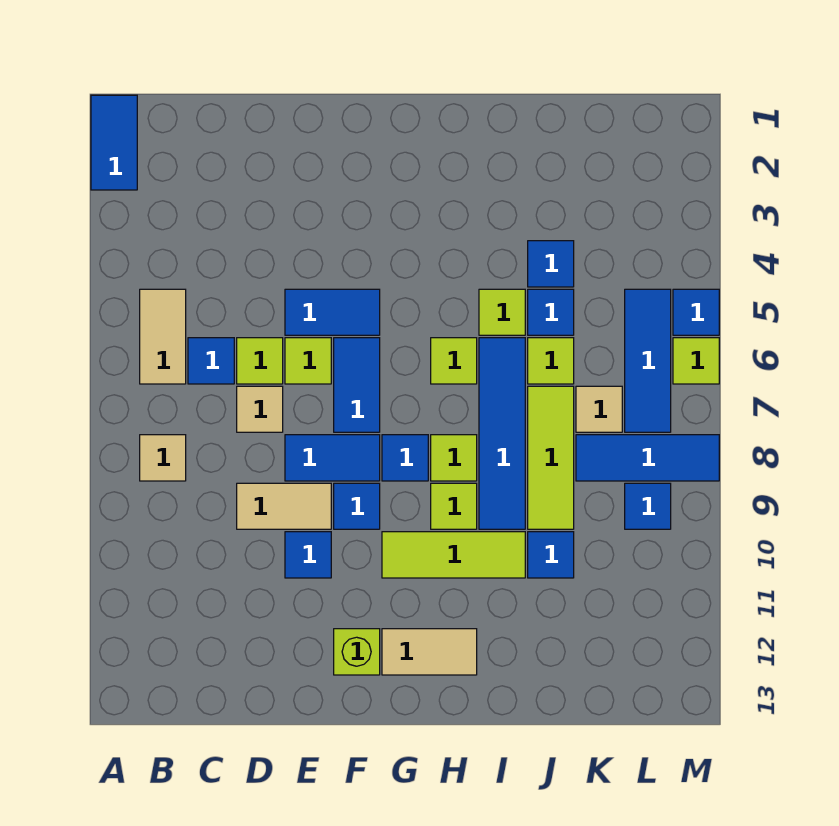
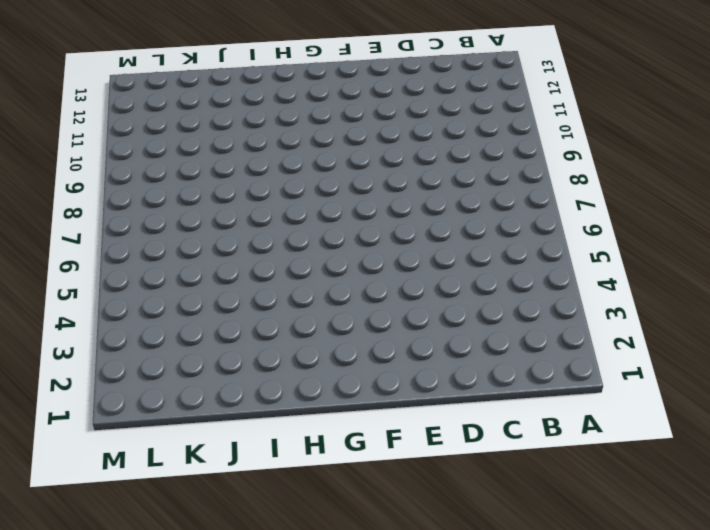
none -> blue tile A1:A2 level 1
none -> tan tile B5:B6 level 1
none -> tan tile B8 level 1
none -> blue tile C6 level 1

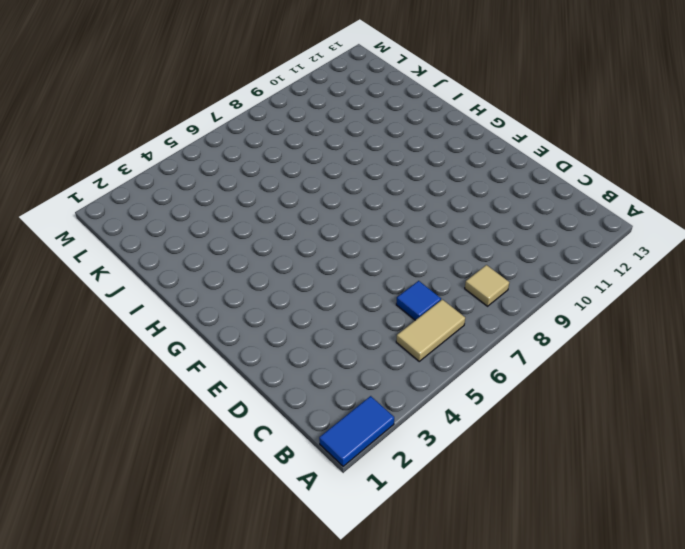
none -> lime tile D6 level 1
none -> tan tile D7 level 1
none -> tan tile D9:E9 level 1
none -> blue tile E5:F5 level 1

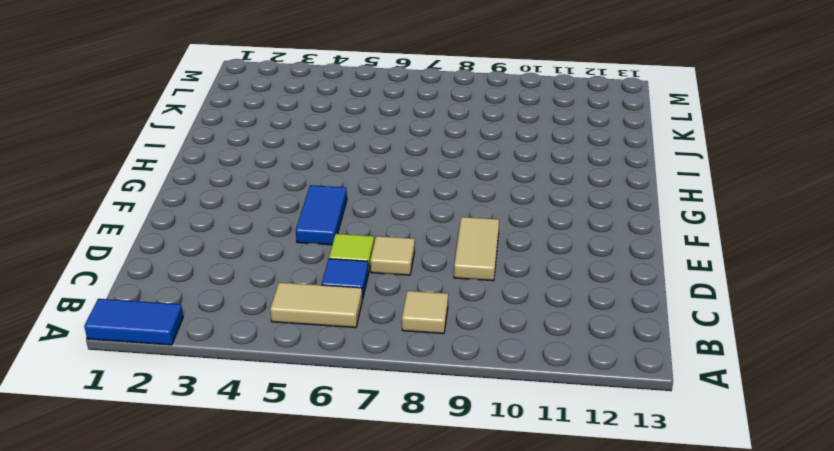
none -> lime tile E6 level 1
none -> blue tile E8:F8 level 1
none -> blue tile E10 level 1
none -> blue tile F6:F7 level 1

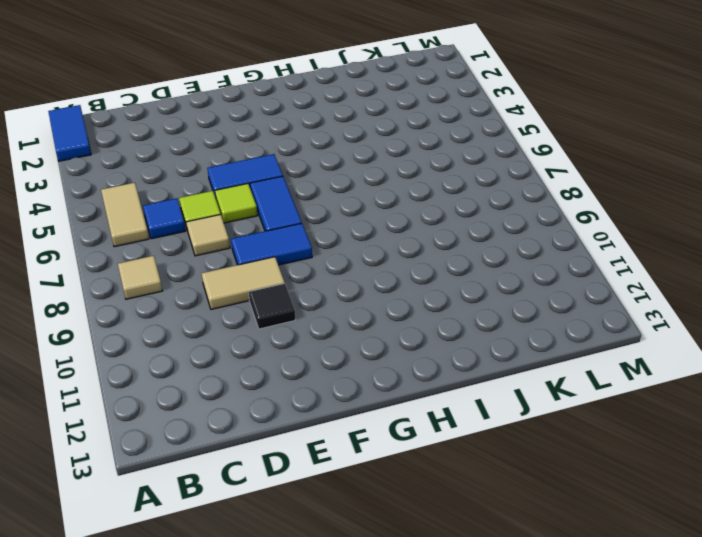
black tile E10 level 1 -> blue tile E10 level 1
none -> blue tile F9 level 1
none -> lime brick F12 level 1
none -> blue tile G8 level 1
none -> lime tile G10:I10 level 1

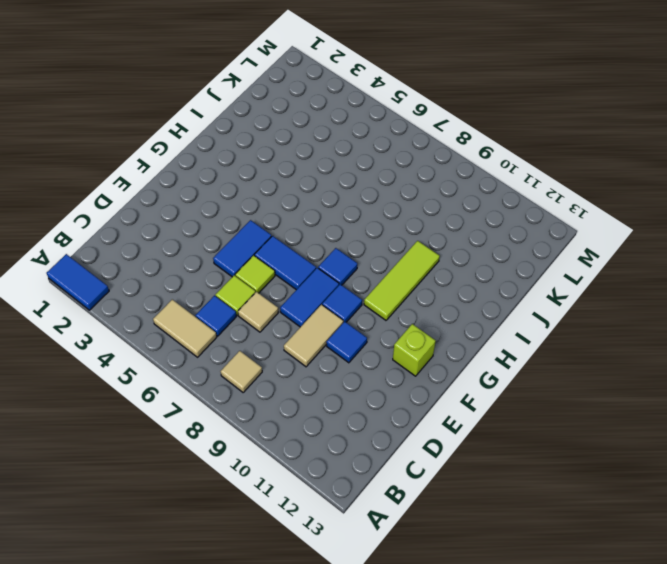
none -> tan tile G12:H12 level 1
none -> lime tile H6 level 1
none -> lime tile H8 level 1
none -> lime tile H9 level 1

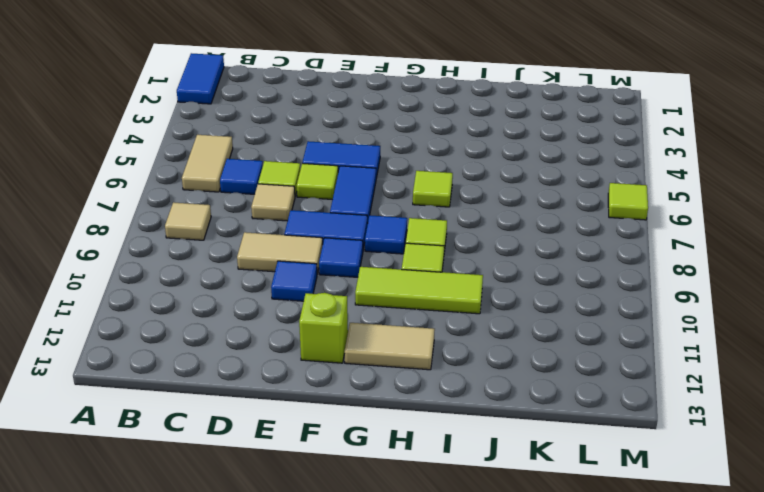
none -> lime tile I5 level 1
none -> blue tile I6:I9 level 1
none -> blue tile J4 level 1
none -> blue tile J5 level 1

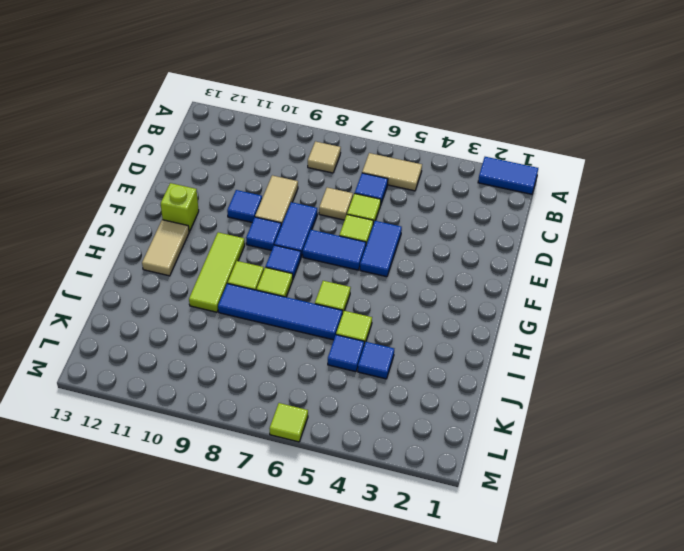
none -> lime tile J6 level 1
none -> lime tile J7:J9 level 1
none -> blue tile J10 level 1
none -> tan tile K7 level 1

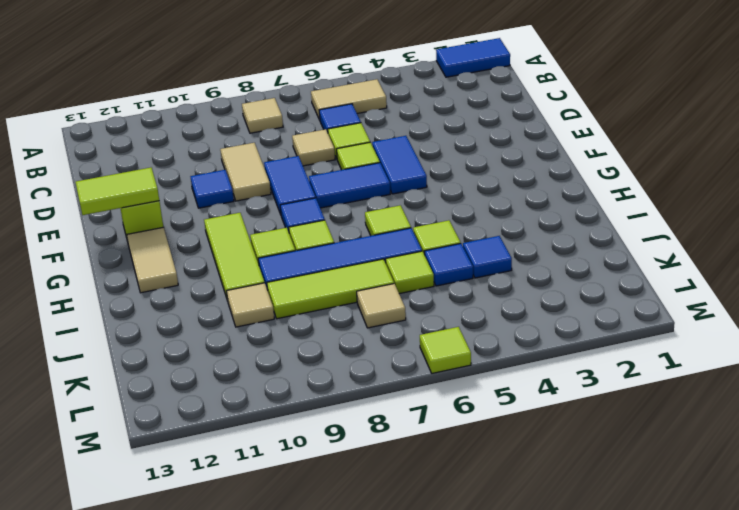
lime tile F12:F13 level 2 -> none
tan tile J10 level 1 -> blue tile J10 level 1
none -> blue tile F9 level 1
none -> blue tile K8:M8 level 1
none -> blue tile L5:L7 level 1
none -> blue tile L9 level 1

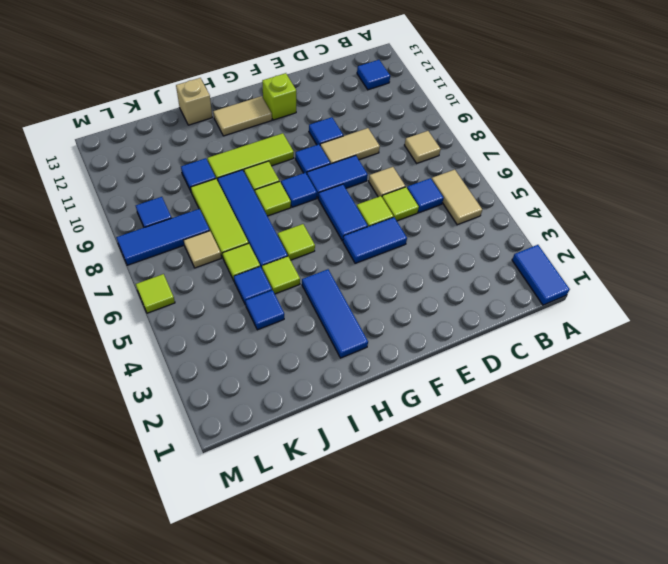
blue tile B12 level 1 -> blue tile M5 level 1
blue tile H2:H4 level 1 -> blue tile L5:L7 level 1
tan brick I13 level 1 -> none

